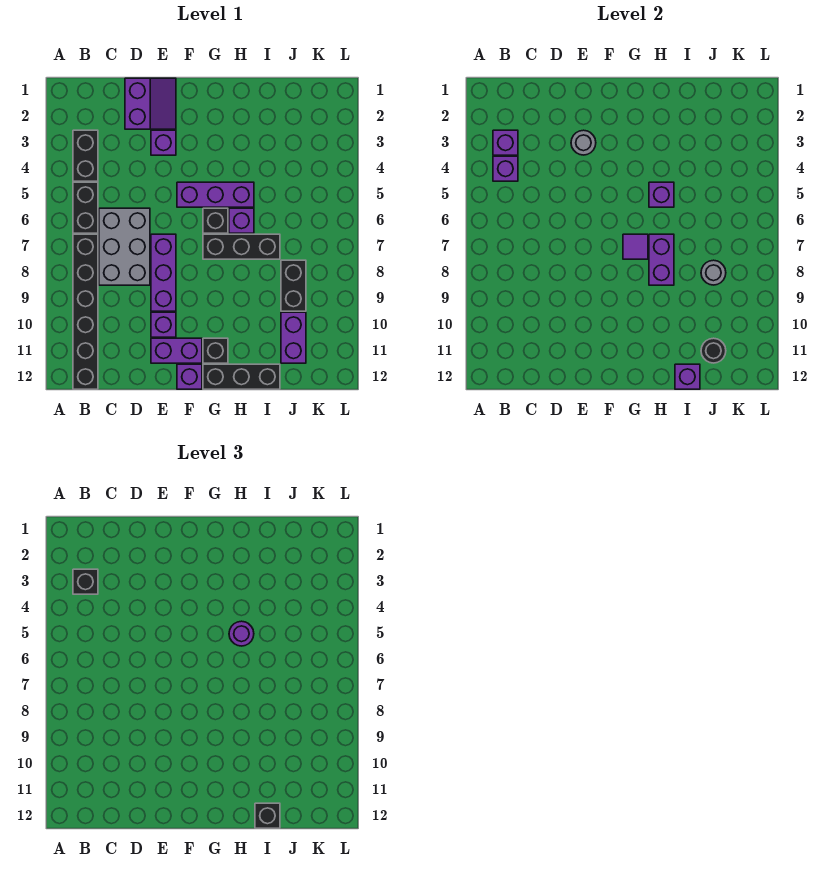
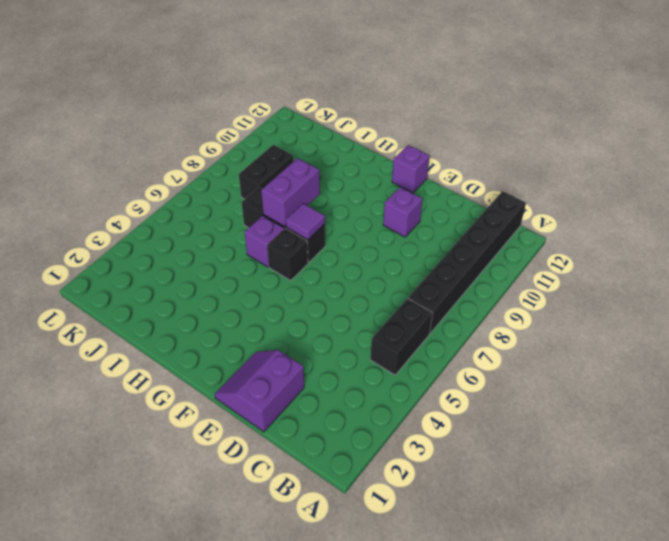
none -> black brick B3:B4 level 1
none -> grey brick C6:D8 level 1
none -> purple brick E3 level 1
none -> purple brick E7:E9 level 1

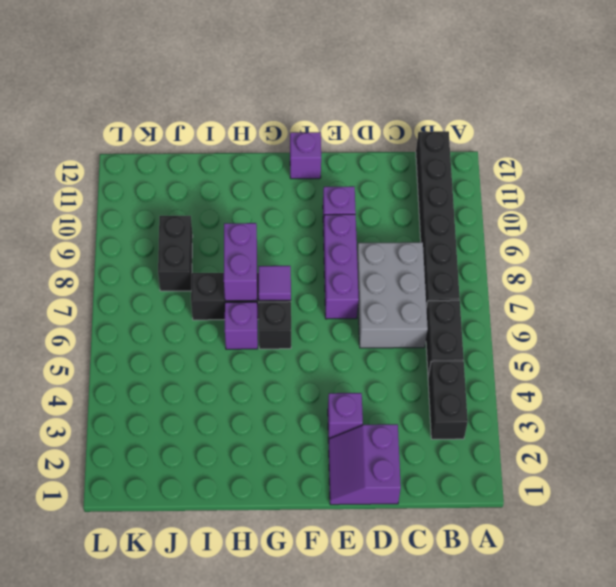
none -> purple brick E11:F11 level 1
none -> purple brick F5:H5 level 1
none -> black brick G11 level 1
none -> black brick G12:I12 level 1

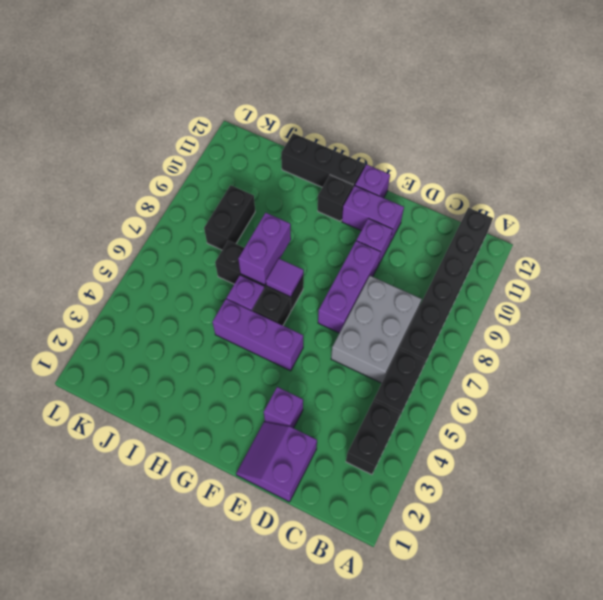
none -> purple brick J10:J11 level 1
none -> purple brick B3 level 2
none -> purple brick B4 level 2
none -> grey round brick E3 level 2

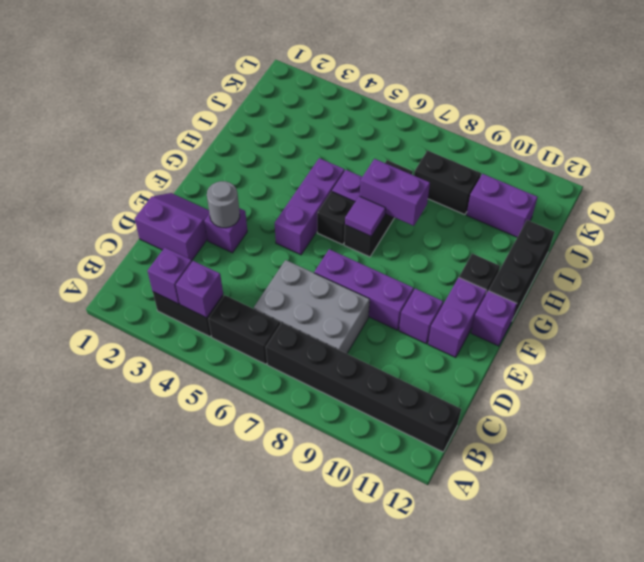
none -> purple brick H5 level 2
none -> purple brick I12 level 2
none -> grey round brick J8 level 2
none -> black round brick J11 level 2

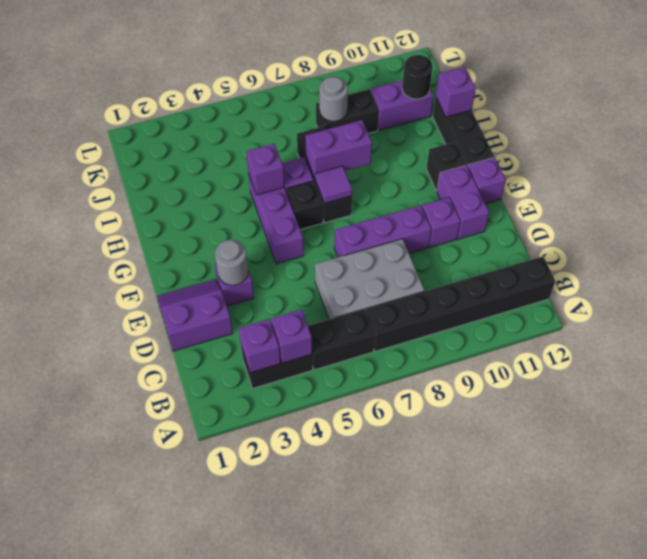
none -> black brick B3 level 3
none -> purple round brick H5 level 3
none -> black brick I12 level 3

